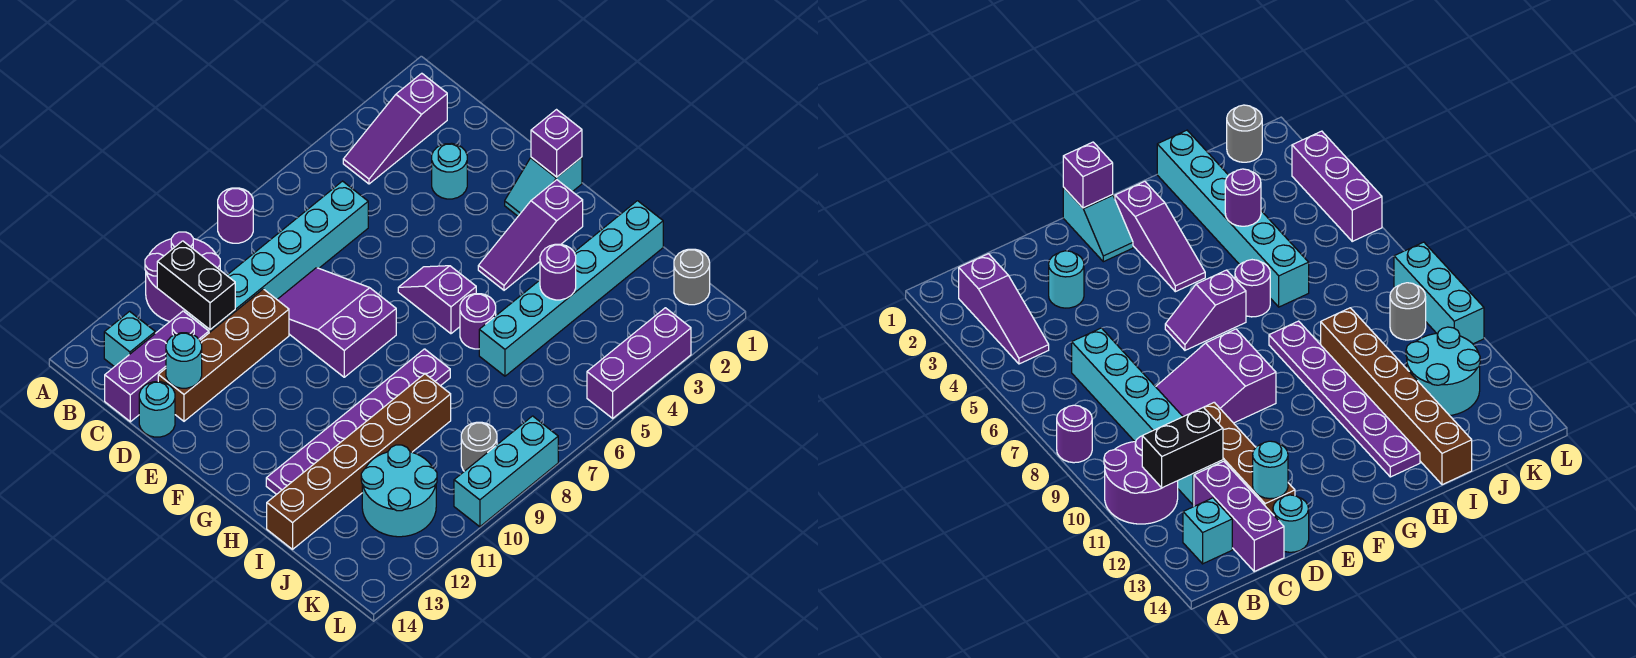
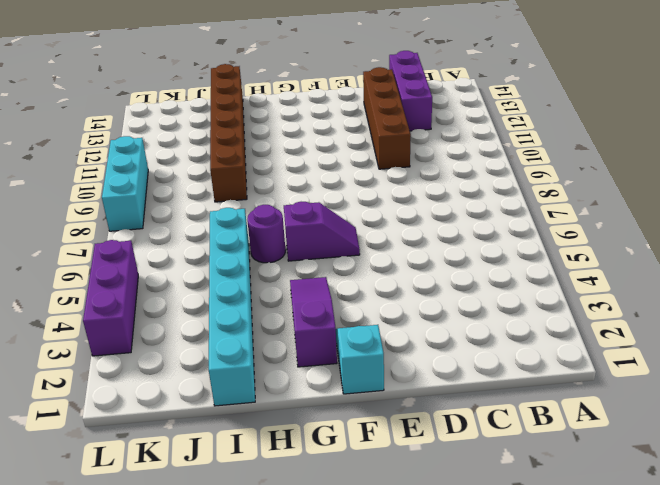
none -> purple round brick A8 level 1
none -> purple round brick A10:B11 level 1
none -> purple slope B2:B4 level 1 top 2

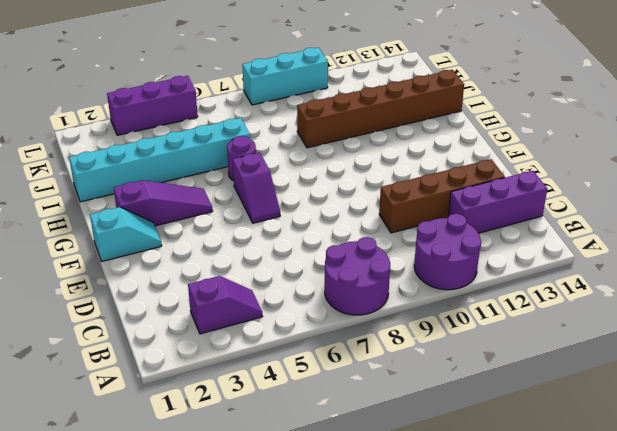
purple round brick A7:B8 level 1 -> purple round brick A8 level 1
purple slope B3:B4 level 1 top 3 -> purple slope B2:B4 level 1 top 2
none -> cyan brick B13 level 1
none -> cyan brick C6:C11 level 1
none -> cyan round brick D3 level 1

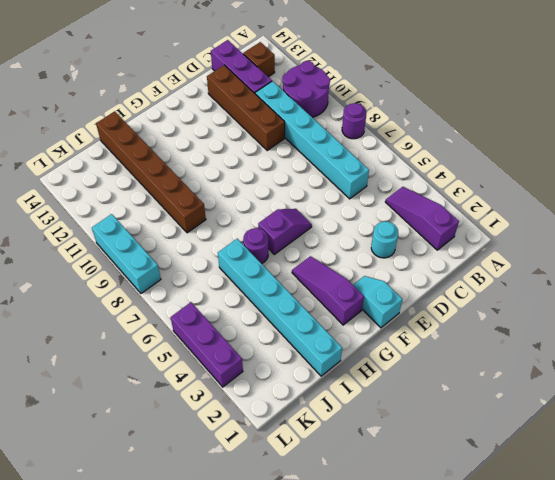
brown brick B13 level 1 -> cyan brick B13 level 1
none -> purple slope D8:F9 level 1 top F
none -> cyan round brick D14 level 1
none -> purple plate H8:H13 level 1

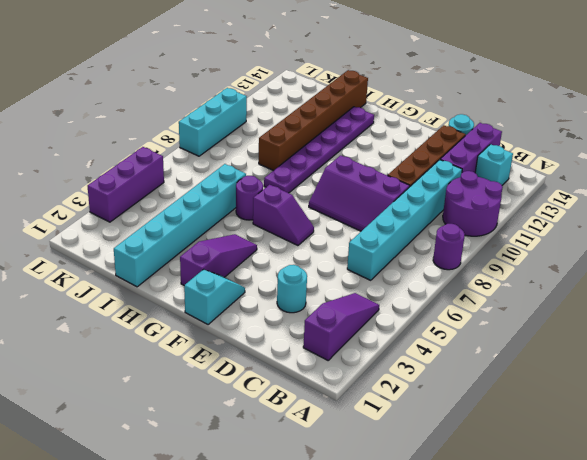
purple slope D8:F9 level 1 top 9 -> purple slope D8:F9 level 1 top F
none -> cyan round brick J11:K12 level 1
none -> grey round brick K1 level 1
none -> grey round brick K9 level 1

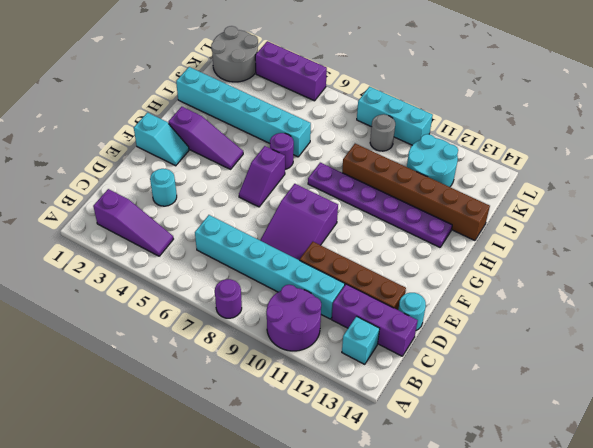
grey round brick K1:L2 level 1 -> grey round brick K1 level 1
none -> black brick B11:C11 level 2
none -> cyan round brick D13 level 2
none -> purple brick F1 level 2

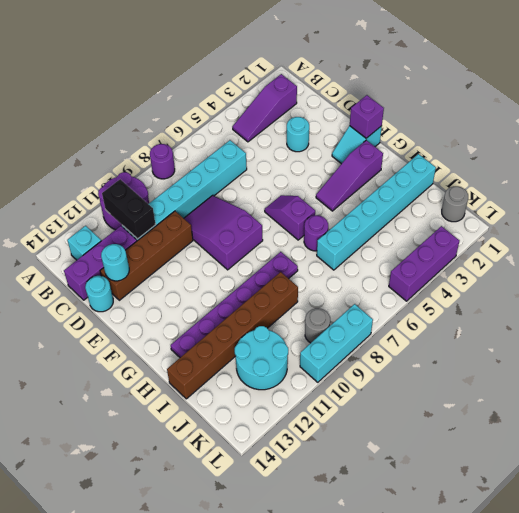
none -> purple round brick I4 level 2

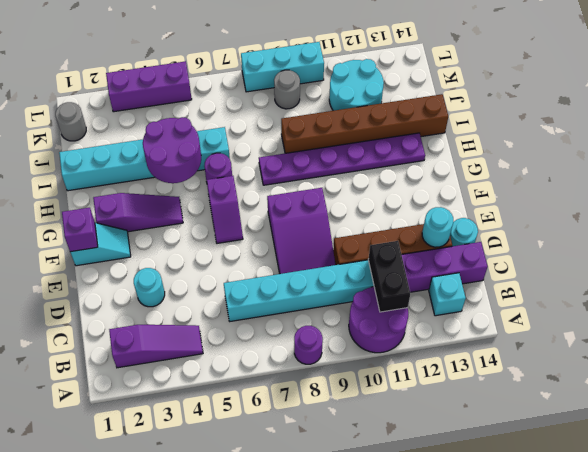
purple round brick H4:I5 level 2 -> purple round brick I4 level 2

